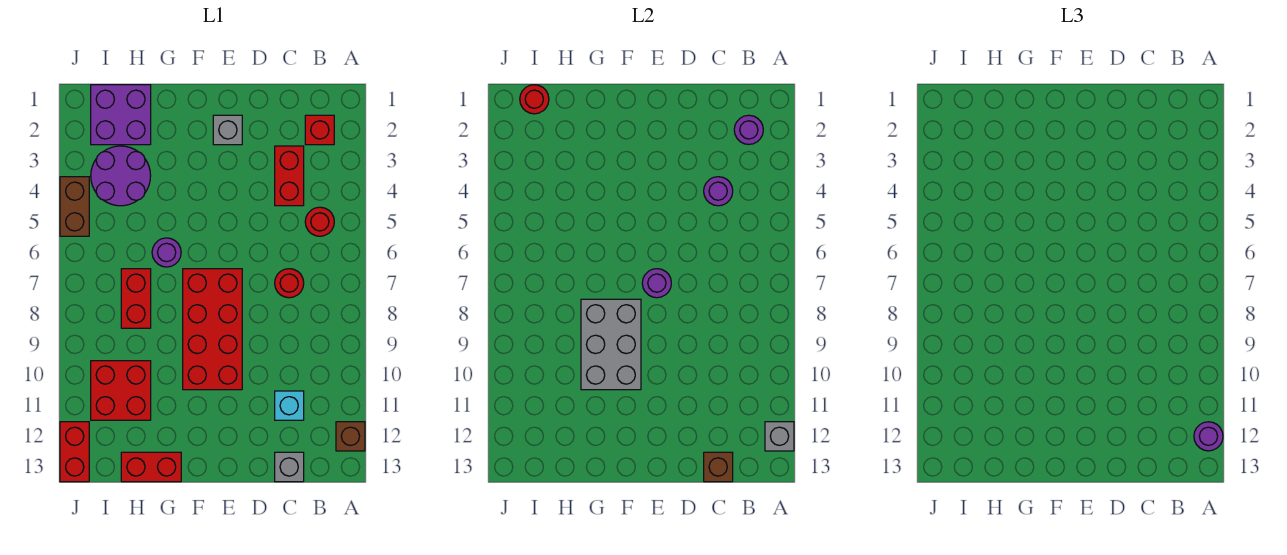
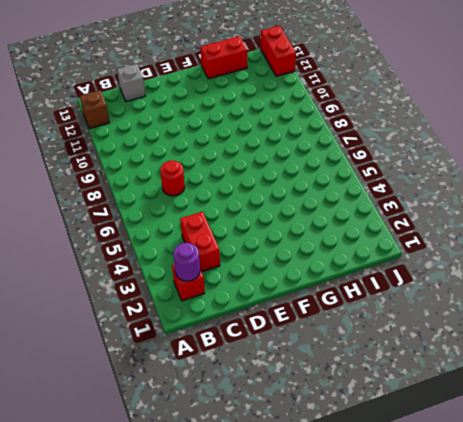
none -> red round brick B5 level 1
none -> cyan brick C11 level 1
none -> grey brick E2 level 1

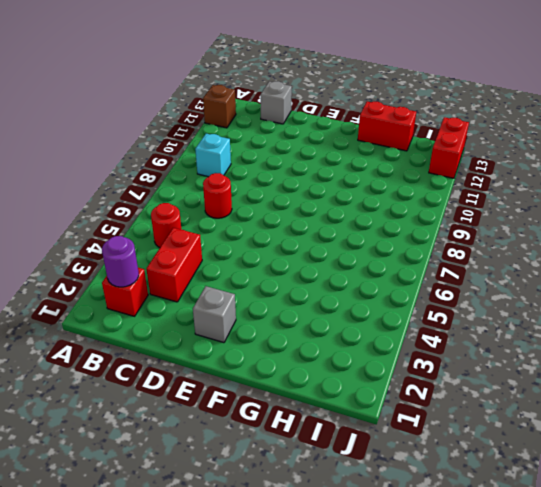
cyan brick B9 level 1 -> cyan brick C11 level 1
none -> red brick E7:F10 level 1
none -> purple round brick G6 level 1
none -> purple brick H1:I2 level 1

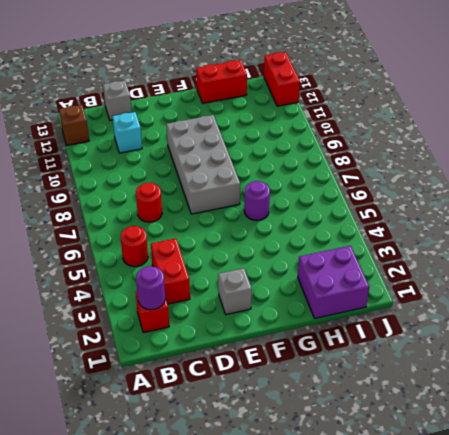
grey brick E7:F10 level 1 -> red brick E7:F10 level 1
none -> purple round brick H3:I4 level 1
none -> red brick H7:H8 level 1
none -> red brick H10:I11 level 1

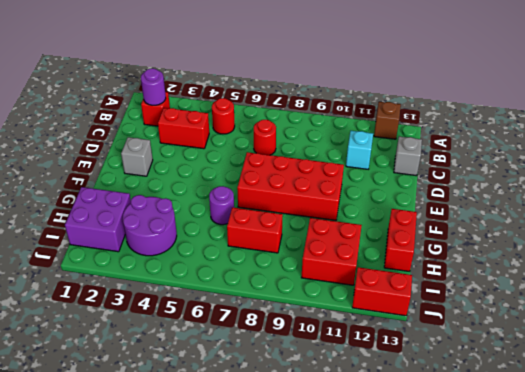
none -> brown brick J4:J5 level 1
none -> grey brick A12 level 2
none -> purple round brick C4 level 2

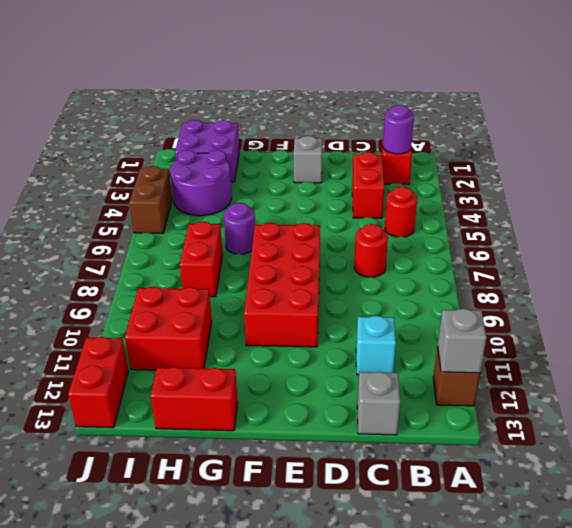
none -> purple round brick C4 level 2
none -> brown brick C13 level 2
none -> purple round brick E7 level 2

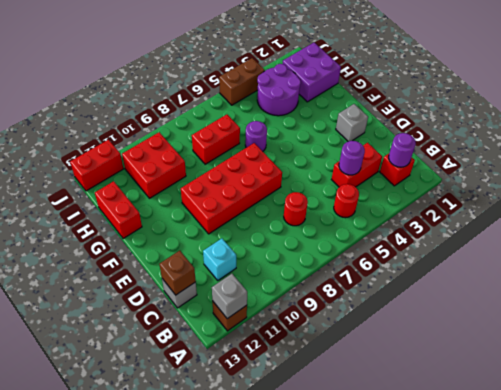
none -> purple round brick E7 level 2
none -> grey brick F8:G10 level 2
none -> red round brick I1 level 2

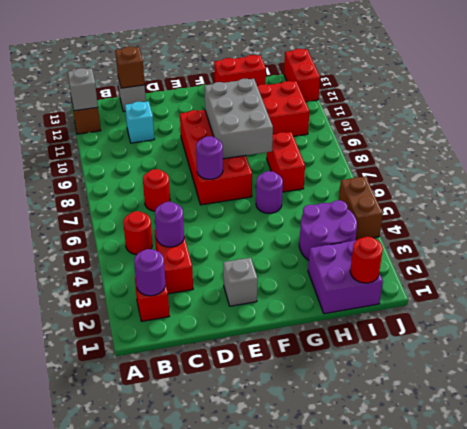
none -> purple round brick A12 level 3

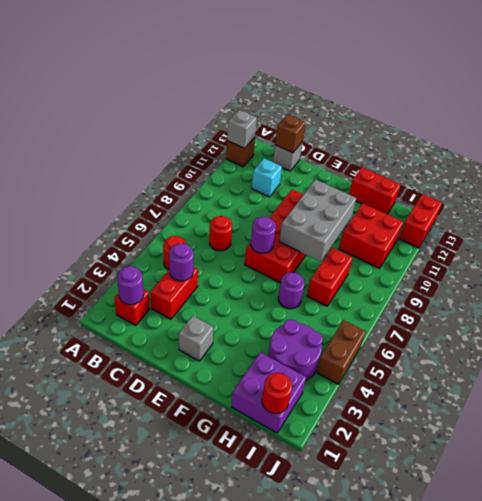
none -> purple round brick A12 level 3

